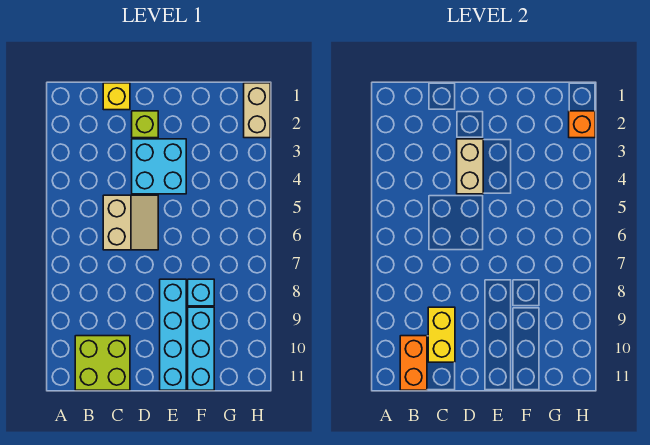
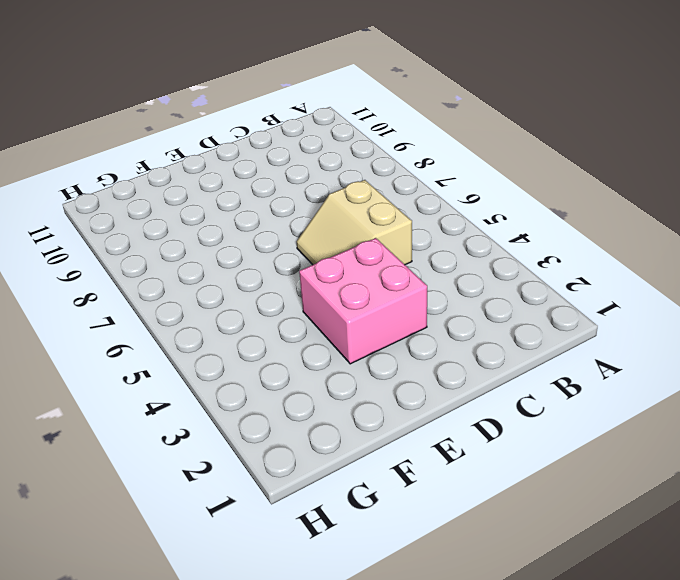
pink brick D3:E4 level 1 -> cyan brick D3:E4 level 1
none -> lime brick B10:C11 level 1
none -> yellow brick C1 level 1
none -> lime brick D2 level 1

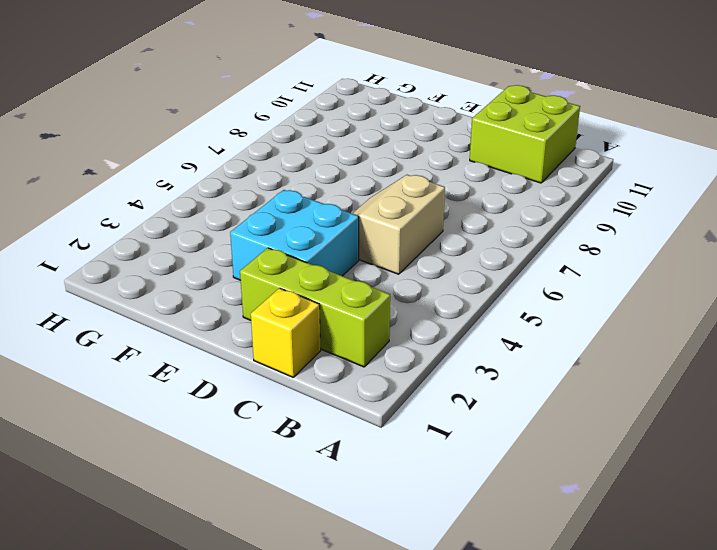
lime brick B2:D2 level 1 -> lime brick D2 level 1
none -> cyan brick E8:E11 level 1
none -> cyan brick F8 level 1
none -> cyan brick F9:F11 level 1

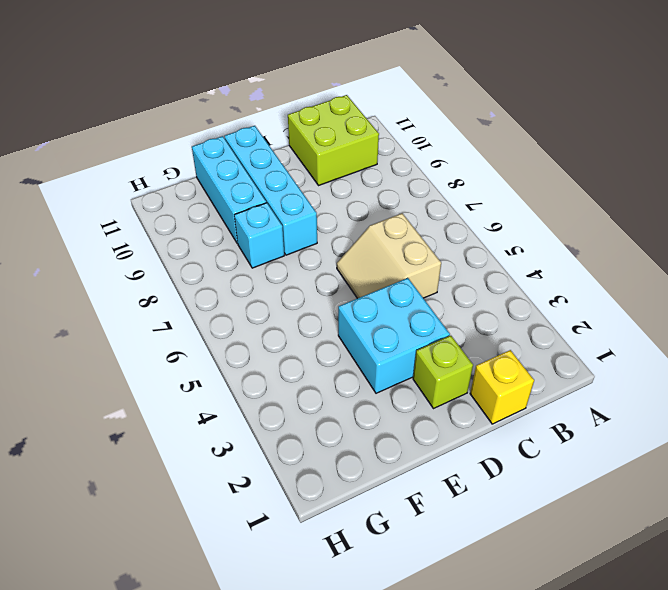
none -> tan brick H1:H2 level 1
none -> orange brick B10:B11 level 2
none -> yellow brick C9:C10 level 2

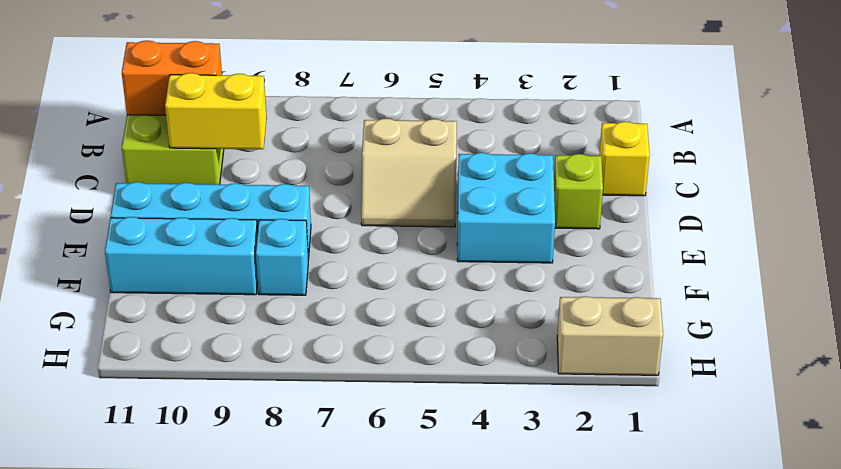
none -> tan brick D3:D4 level 2
none -> orange brick H2 level 2

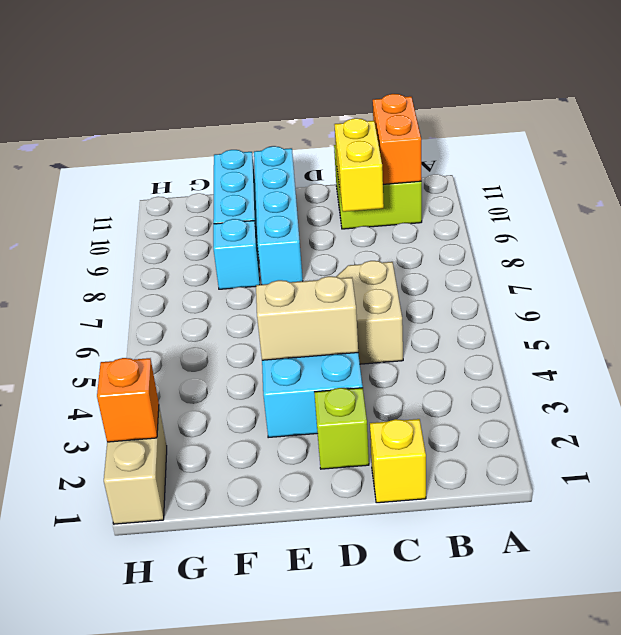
tan brick D4:E4 level 2 -> tan brick D3:D4 level 2

